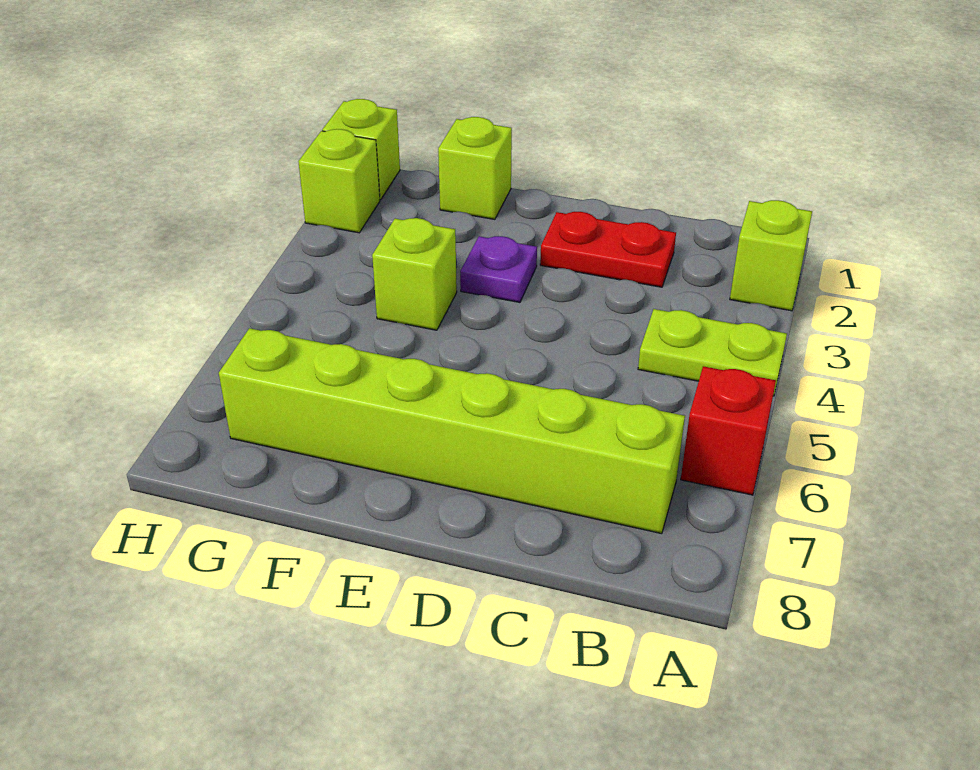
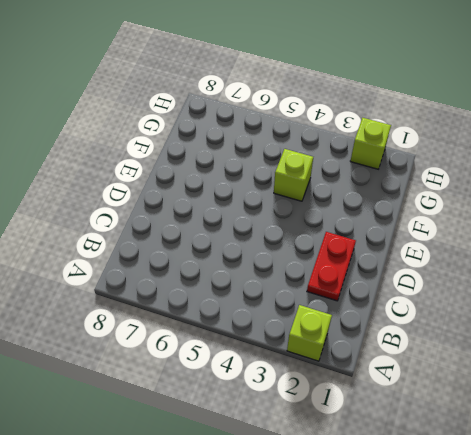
none -> lime plate A4:B4 level 1
none -> red brick A6 level 1

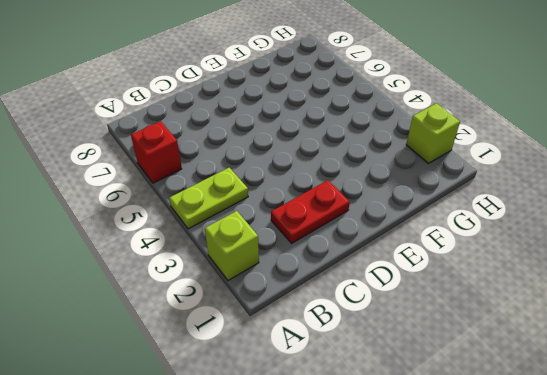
none -> lime brick B7:G7 level 1
none -> purple plate E3 level 1

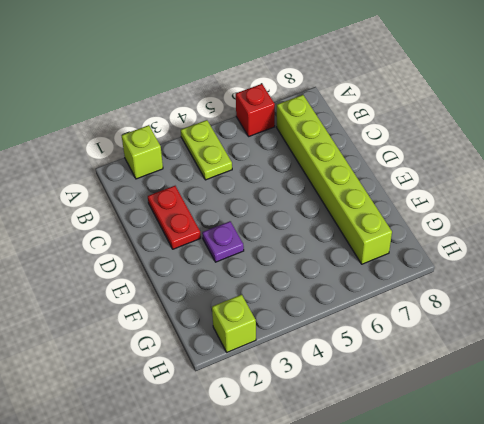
none -> lime brick F1 level 1
none -> lime brick F4 level 1

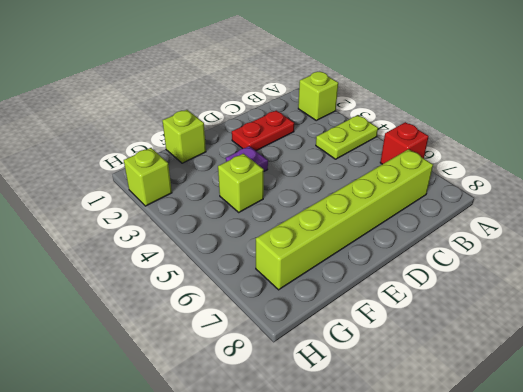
none -> lime brick H1 level 1

